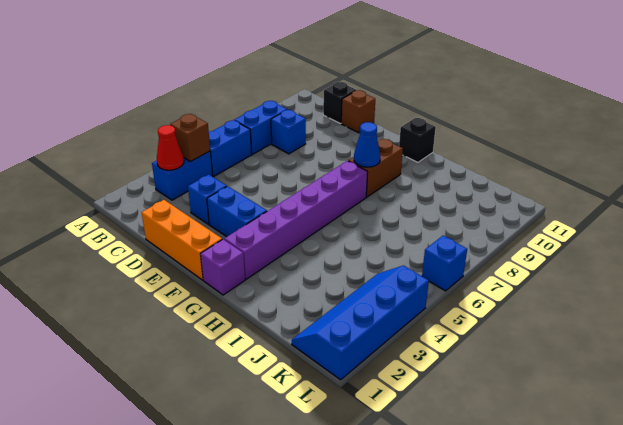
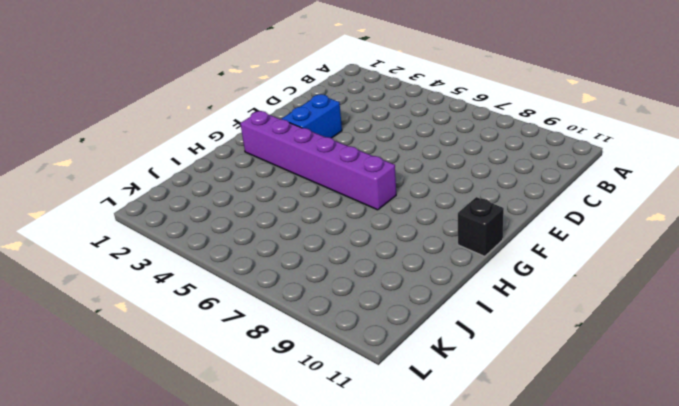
none -> blue brick B3:B4 level 1
none -> blue brick B5:B6 level 1
none -> blue brick B7:B8 level 1

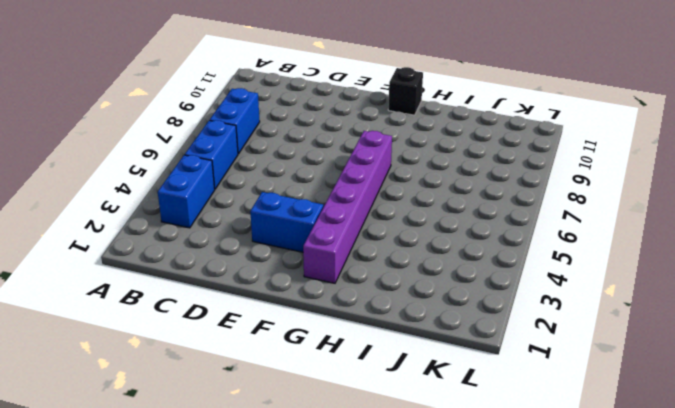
none -> blue brick C8 level 1
none -> black brick C11 level 1
none -> orange brick D1:F1 level 1

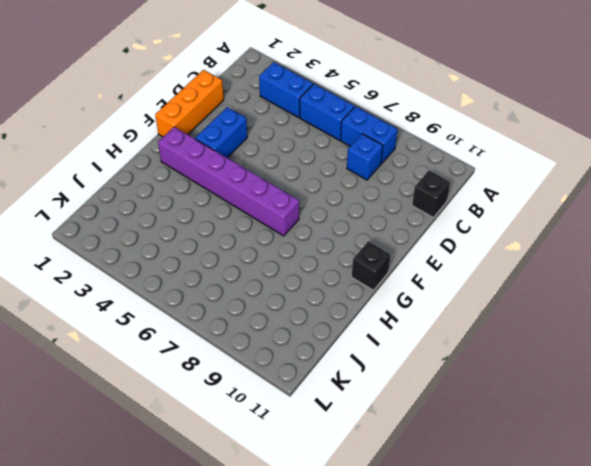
none -> blue brick D3 level 1
none -> brown brick D11 level 1
none -> purple brick G1 level 1

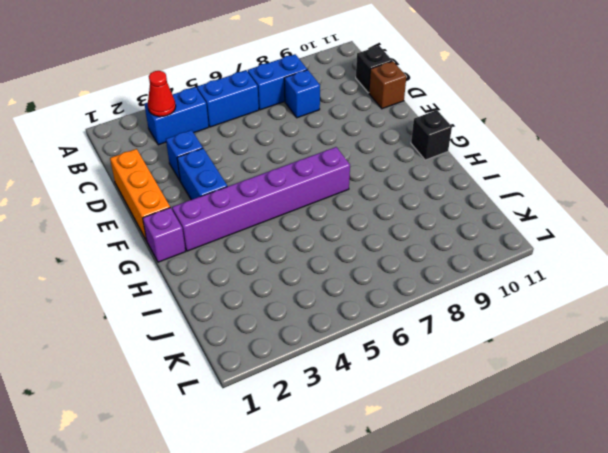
none -> brown brick G8:G9 level 1
none -> blue slope K1:L4 level 1 top L
none -> blue brick L6 level 1

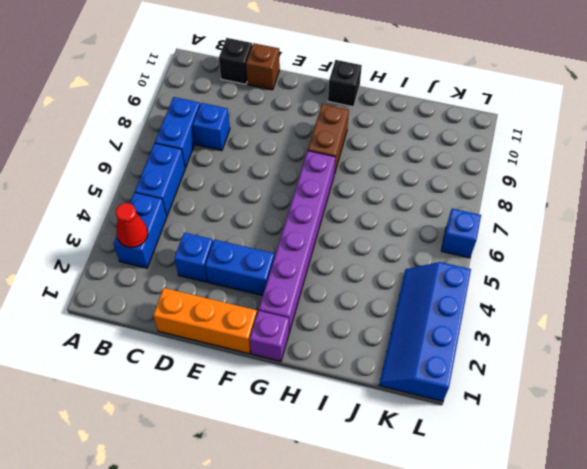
none -> brown brick B4 level 2
none -> blue cone G8 level 2

